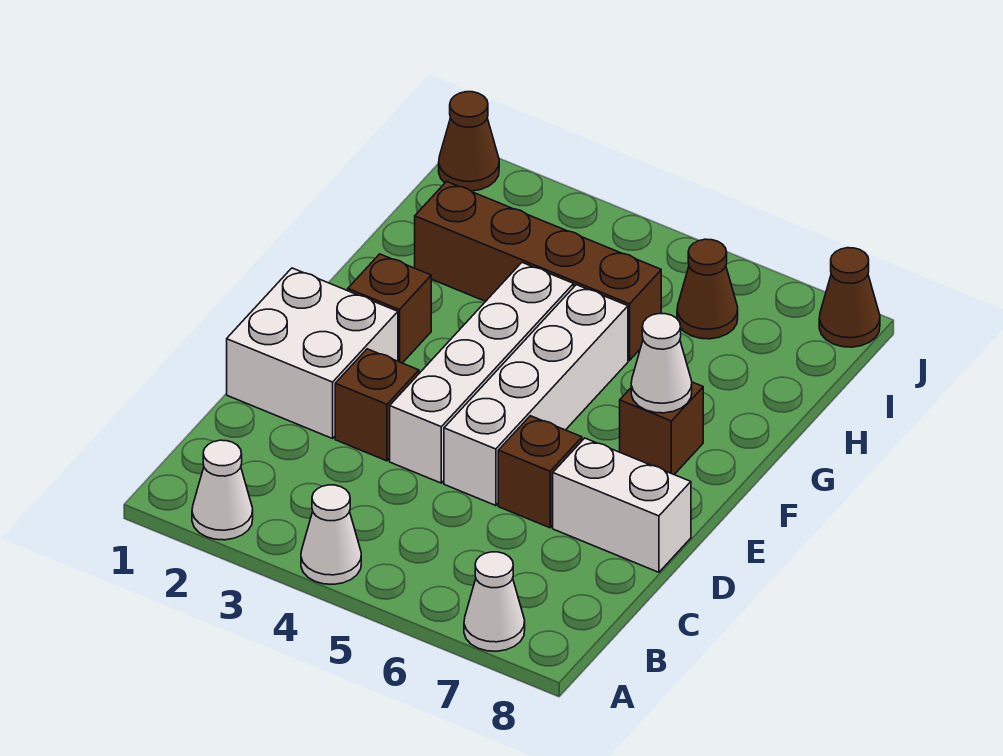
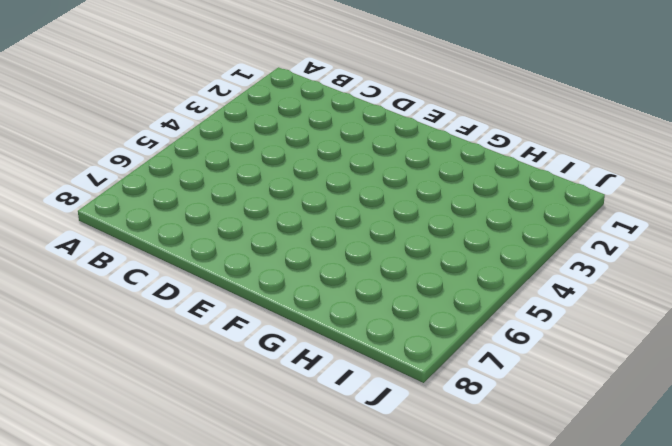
none -> white cone A2 level 1
none -> white cone A4 level 1
none -> white cone A7 level 1

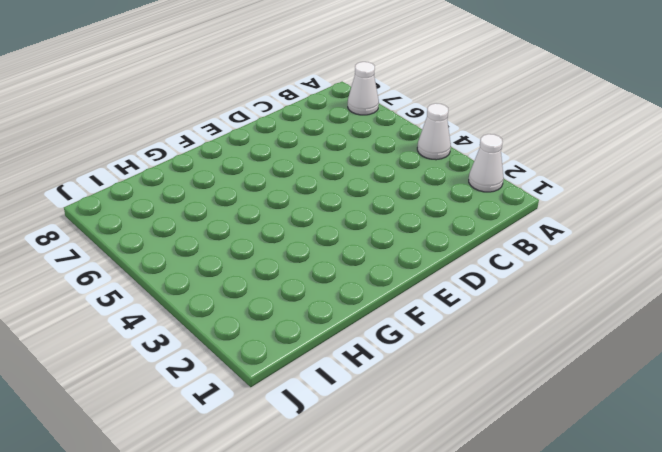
none -> white brick D1:E2 level 1
none -> brown brick D3 level 1
none -> white brick D4:G4 level 1

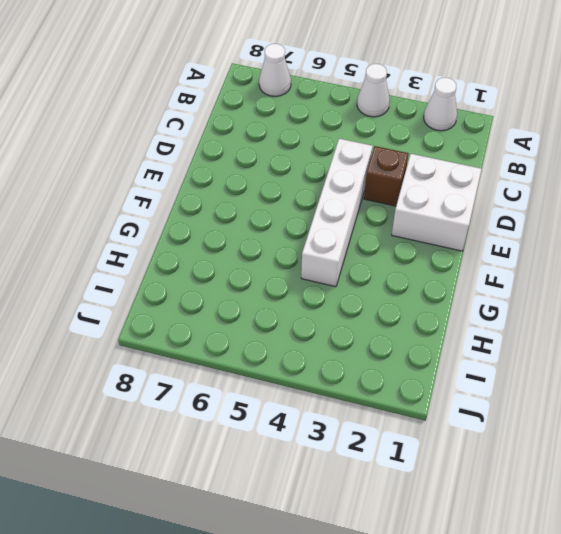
none -> white brick D5:G5 level 1
none -> brown brick D6 level 1
none -> white brick D7:D8 level 1

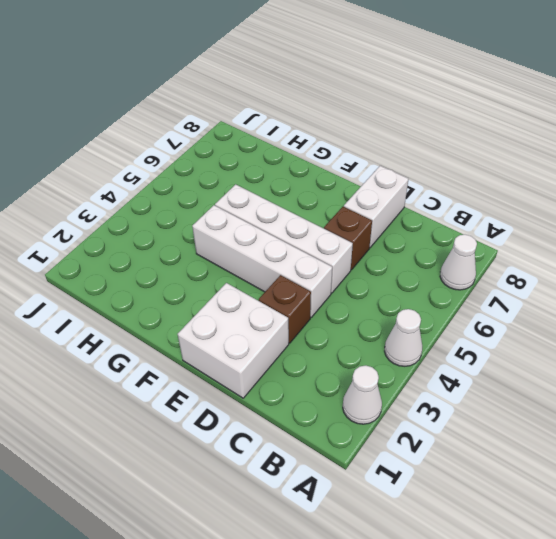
none -> brown brick F2 level 1
none -> brown brick F7 level 1
none -> brown brick H2:H5 level 1

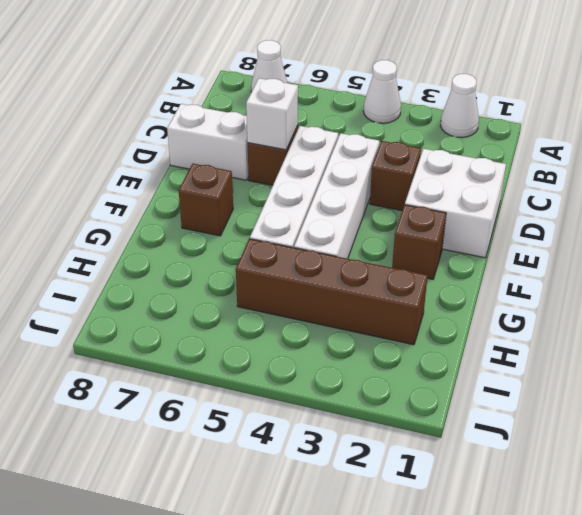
white brick D6 level 2 -> none
none -> brown cone I6 level 1
none -> brown cone J1 level 1
none -> brown cone J8 level 1

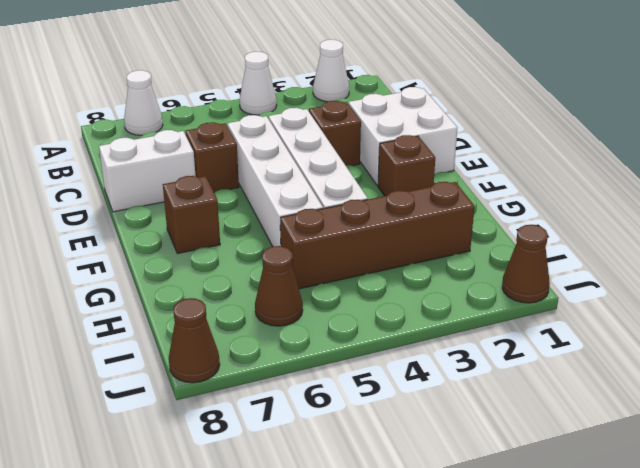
none -> white cone F7 level 2

